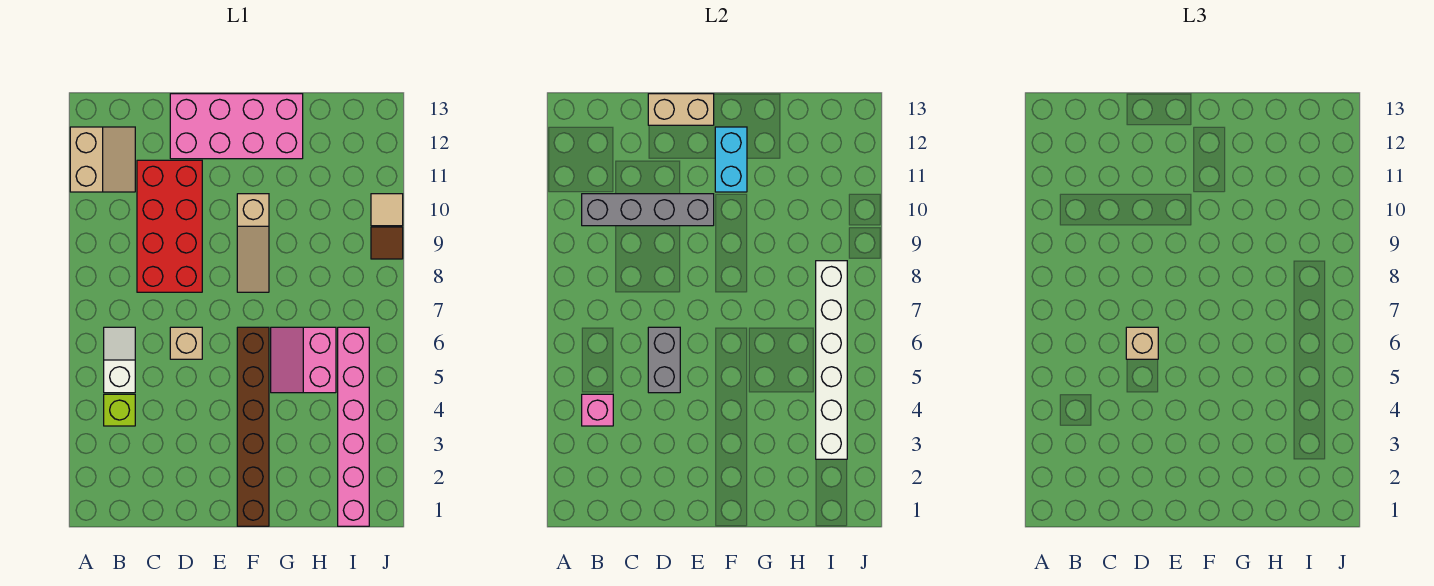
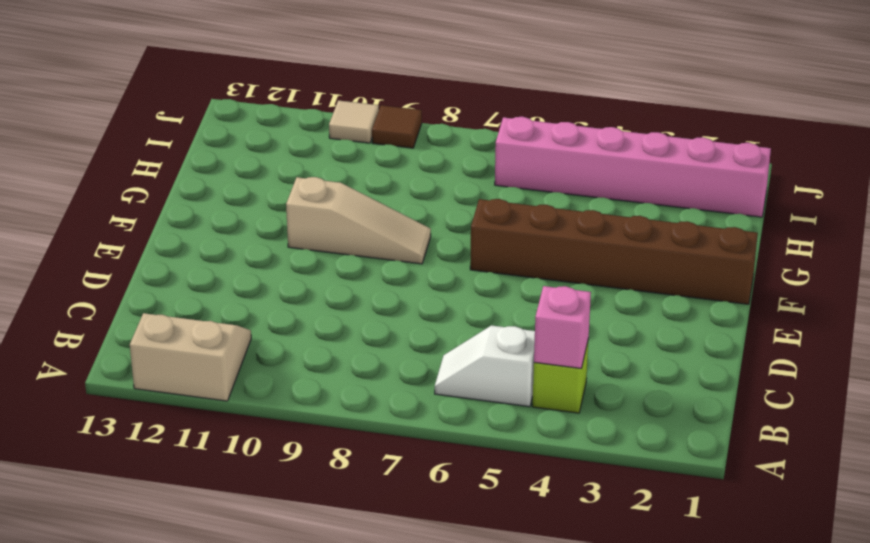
none -> red brick C8:D11 level 1
none -> tan brick D6 level 1
none -> pink brick D12:G13 level 1

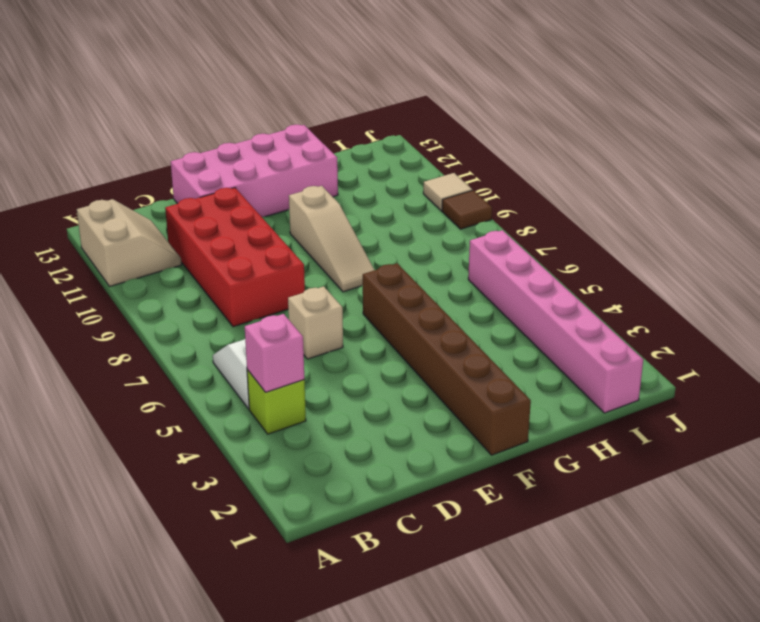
none -> pink slope G5:H6 level 1 top H
none -> grey brick B10:E10 level 2
none -> grey brick D5:D6 level 2

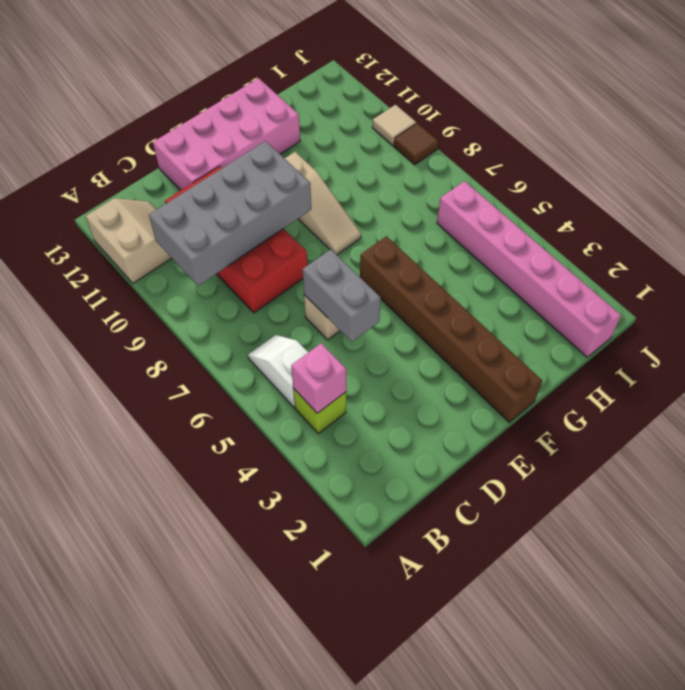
grey brick B9:E10 level 2 -> grey brick B10:E10 level 2
none -> pink slope G5:H6 level 1 top H
none -> tan brick D13:E13 level 2
none -> cyan brick F11:F12 level 2

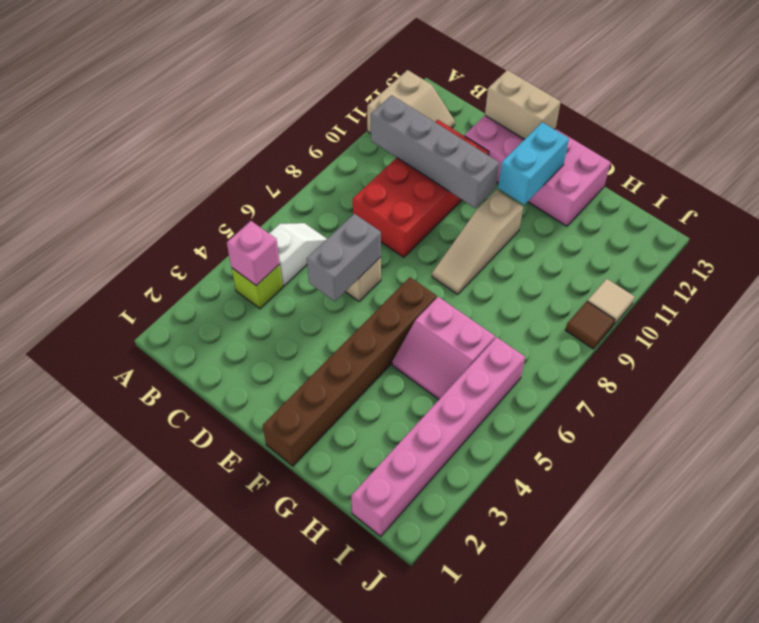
pink slope G5:H6 level 1 top 6 -> pink slope G5:H6 level 1 top H
none -> white brick I3:I8 level 2
none -> tan brick D6 level 3

